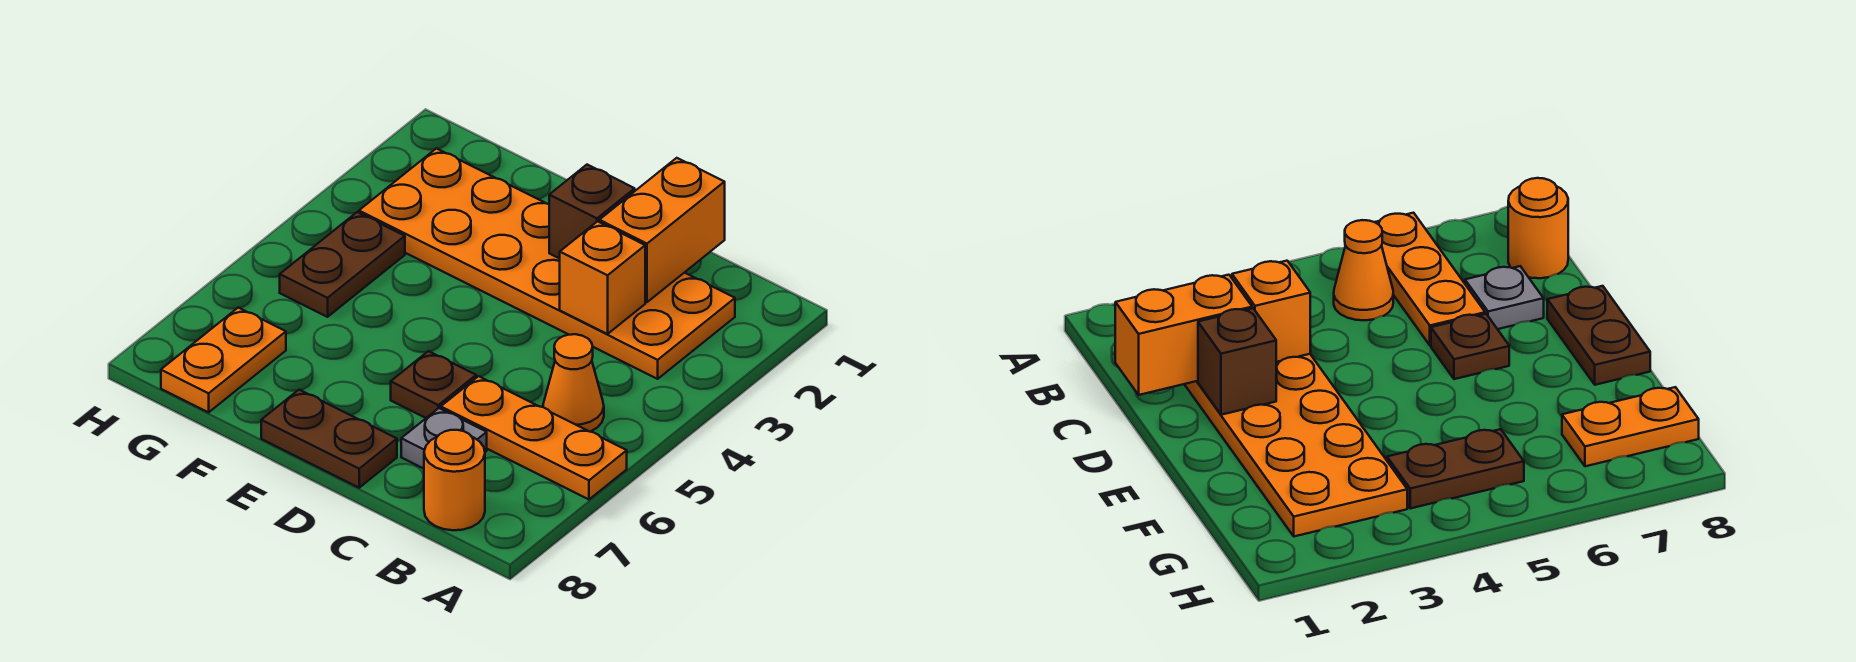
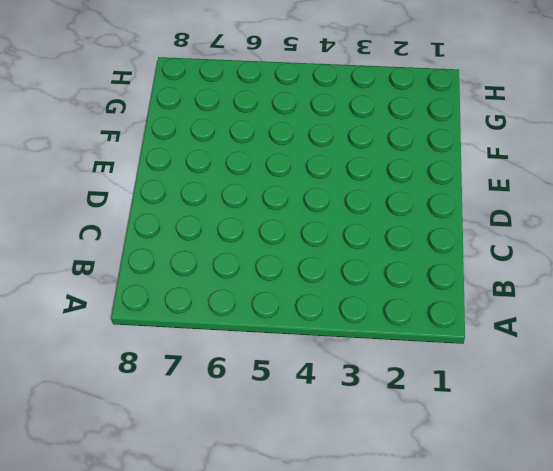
none -> orange plate A6:C6 level 1
none -> orange plate B2:G3 level 1
none -> orange cone B5 level 1

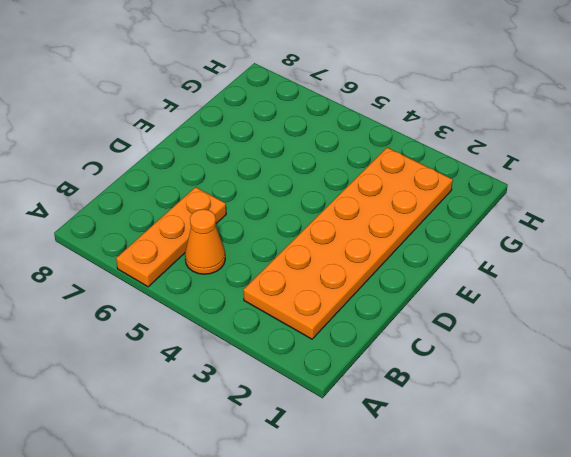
none -> orange round brick B8 level 1
none -> grey plate C7 level 1
none -> brown plate D6 level 1

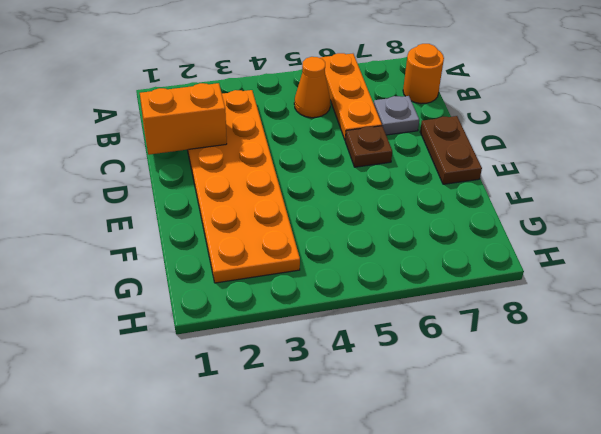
none -> brown plate G4:G5 level 1
none -> orange plate G7:G8 level 1
none -> orange brick C3 level 2

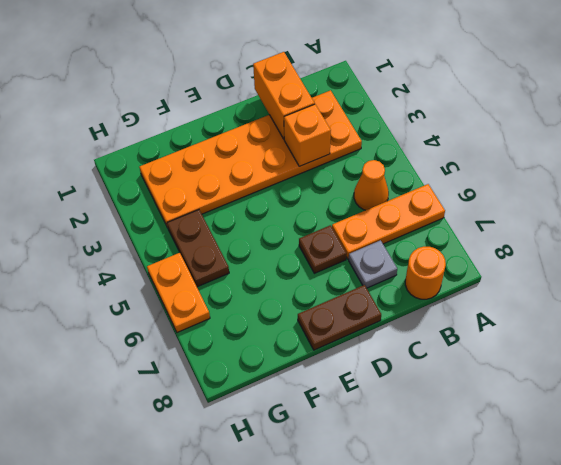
orange plate H5:H6 level 1 -> orange plate G7:G8 level 1
none -> brown brick D2 level 2

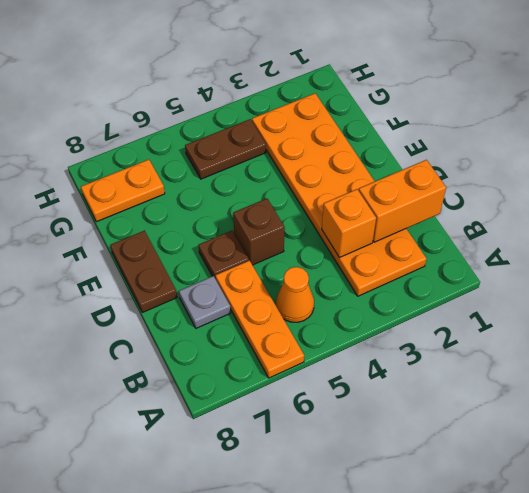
brown brick D5 level 1 -> brown brick D2 level 2
none -> orange round brick B8 level 1

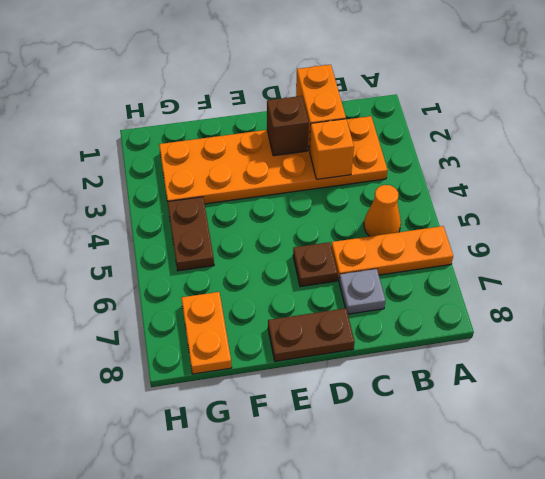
none -> orange round brick B8 level 1

